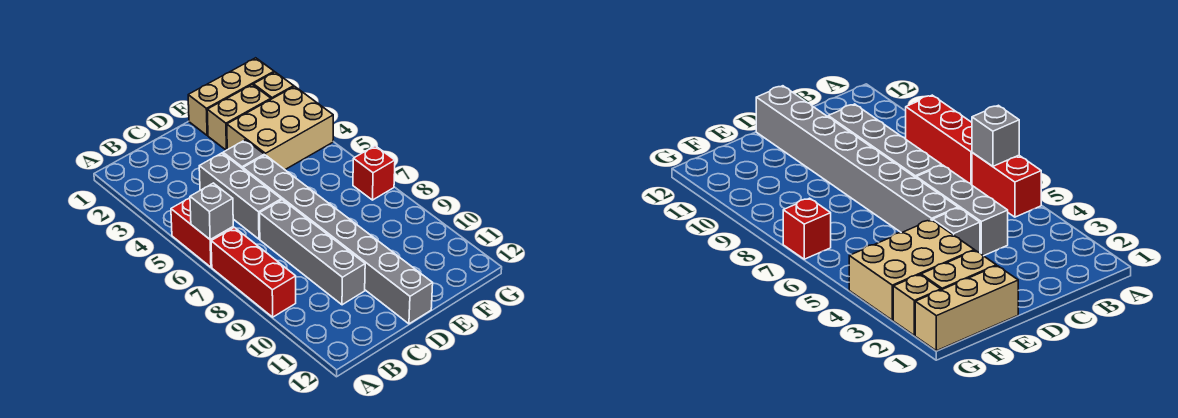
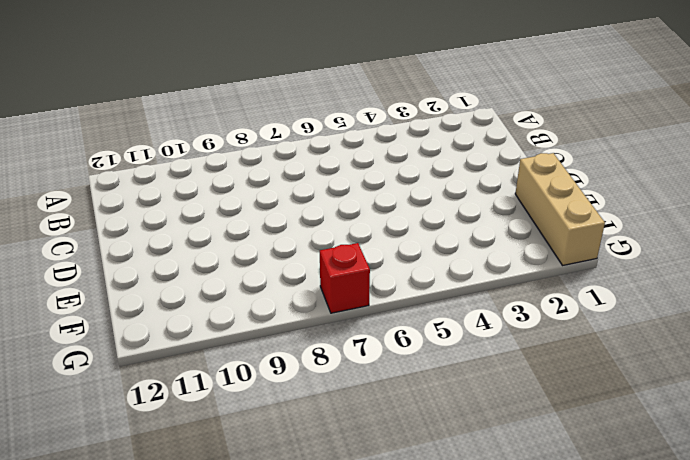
none -> red brick A5:A6 level 1
none -> red brick A7:A9 level 1
none -> grey brick C4:C6 level 1

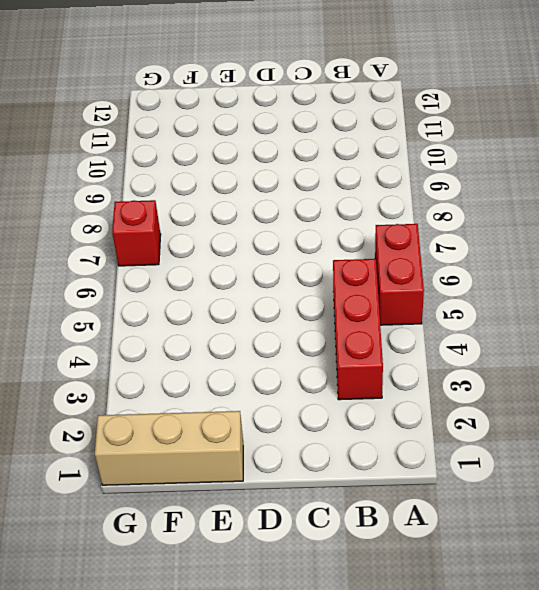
red brick B3:B5 level 1 -> red brick A7:A9 level 1
none -> grey brick C4:C6 level 1
none -> grey brick C7:C10 level 1
none -> grey brick D4 level 1

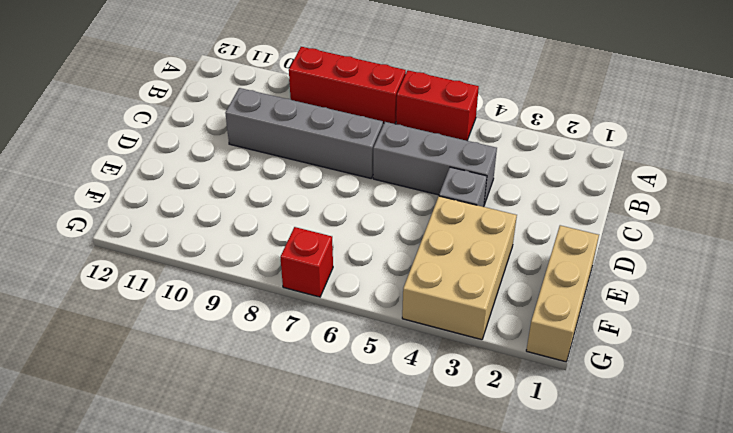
none -> grey brick D5:D12 level 1
none -> tan brick E2:F2 level 1
none -> tan brick G2 level 1

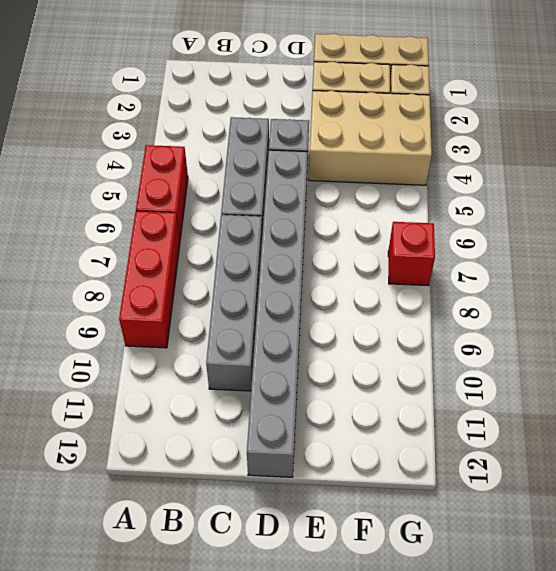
none -> grey brick A6 level 2

